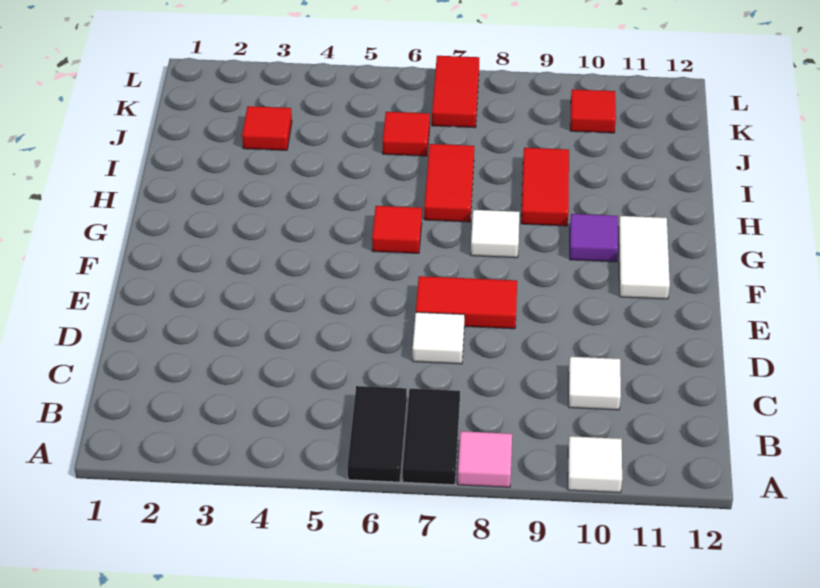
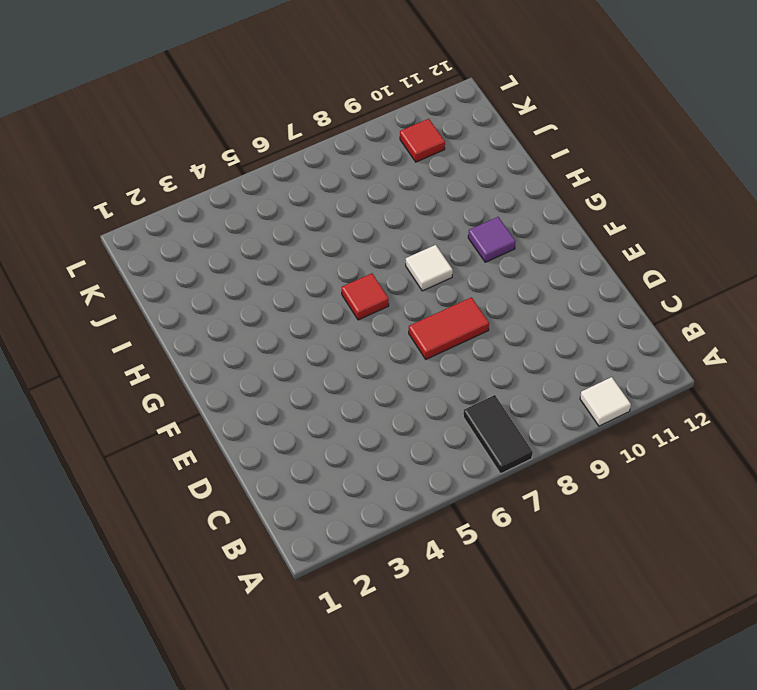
none -> black tile A6:B6 level 1
none -> pink tile A8 level 1
none -> white tile C10 level 1

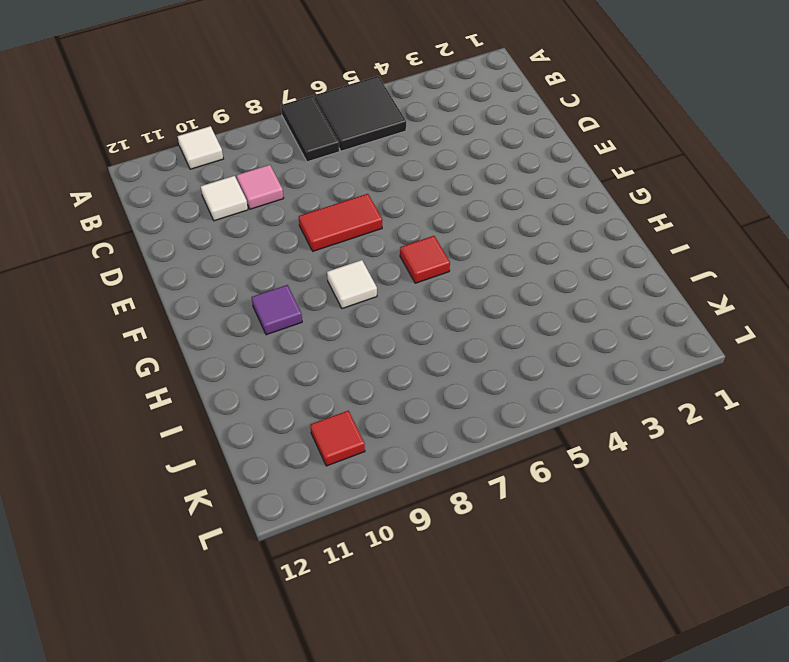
black tile A5:B6 level 1 -> black tile A6:B6 level 1
pink tile C9 level 1 -> pink tile A8 level 1
none -> white tile D7 level 1
none -> white tile F11:G11 level 1
none -> red tile H7:I7 level 1

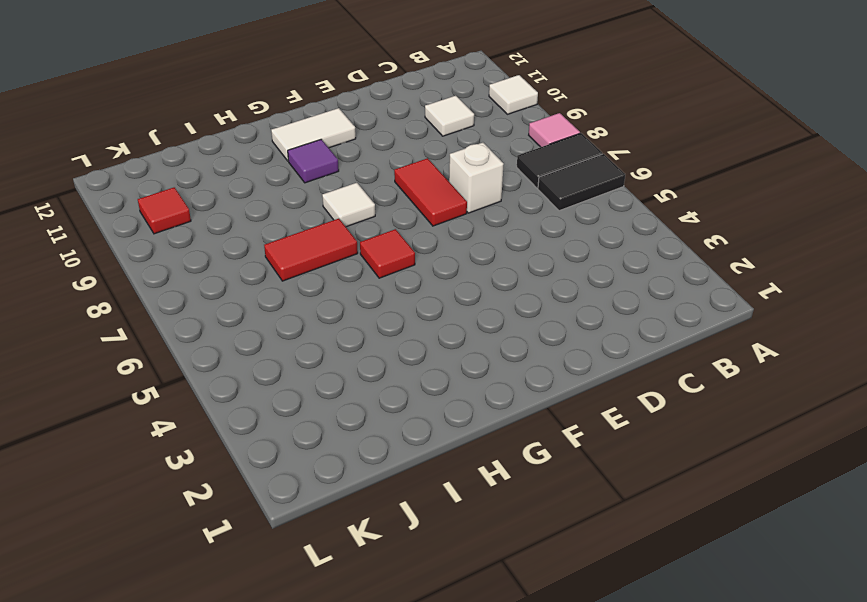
white brick D7 level 1 -> white tile D7 level 1
none -> red tile H9:I9 level 1
none -> red tile J3 level 1
none -> red tile J6 level 1

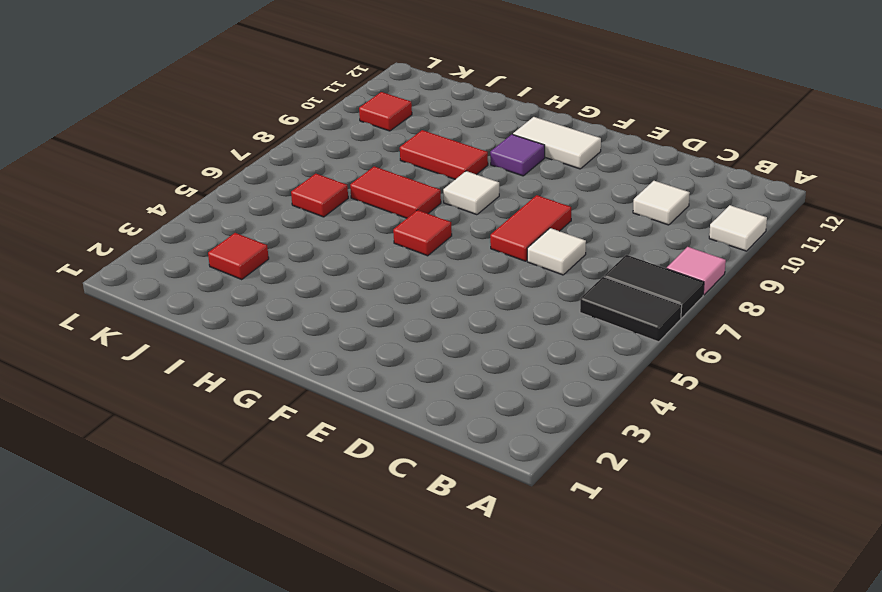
none -> red tile K7:L7 level 1

